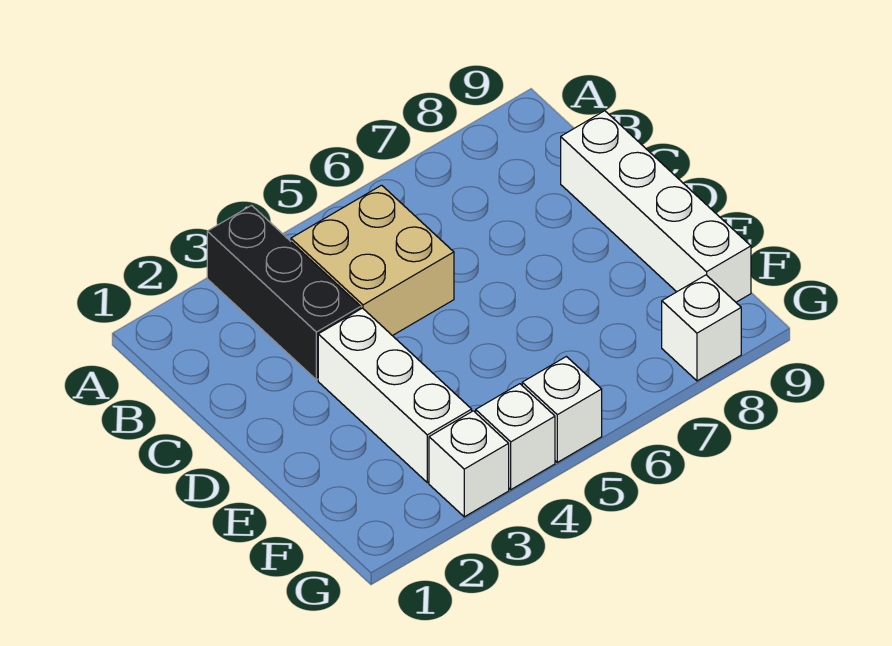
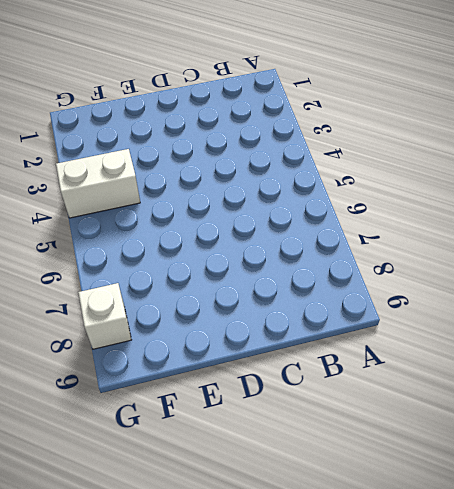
white brick F4:G4 level 1 -> white brick G4 level 1
none -> black brick A3:C3 level 1
none -> tan brick B4:C5 level 1

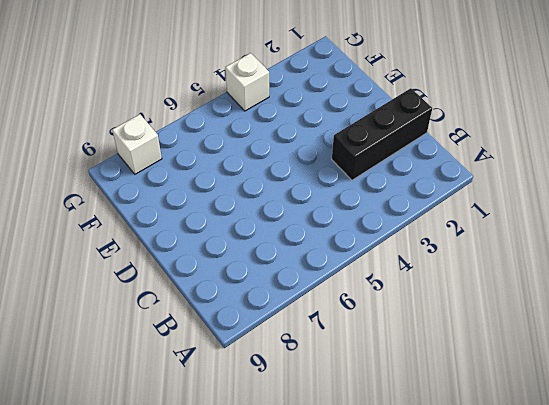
black brick C1:C3 level 1 -> black brick A3:C3 level 1
none -> tan brick B4:C5 level 1
none -> white brick C9:F9 level 1

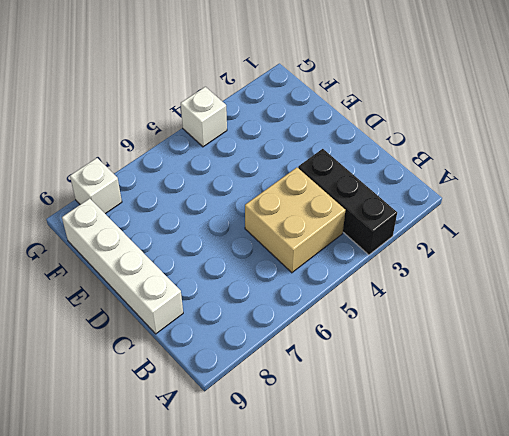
none -> white brick D3:F3 level 1
none -> white brick G3 level 1

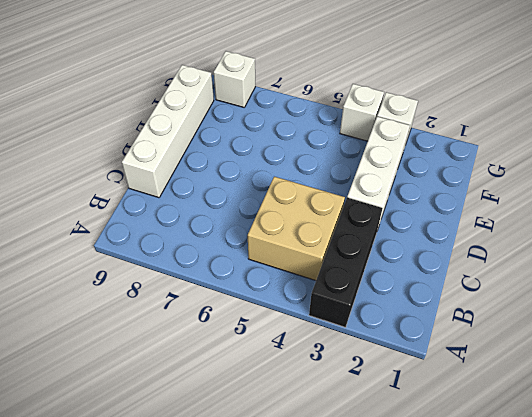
none -> white brick G5 level 1

